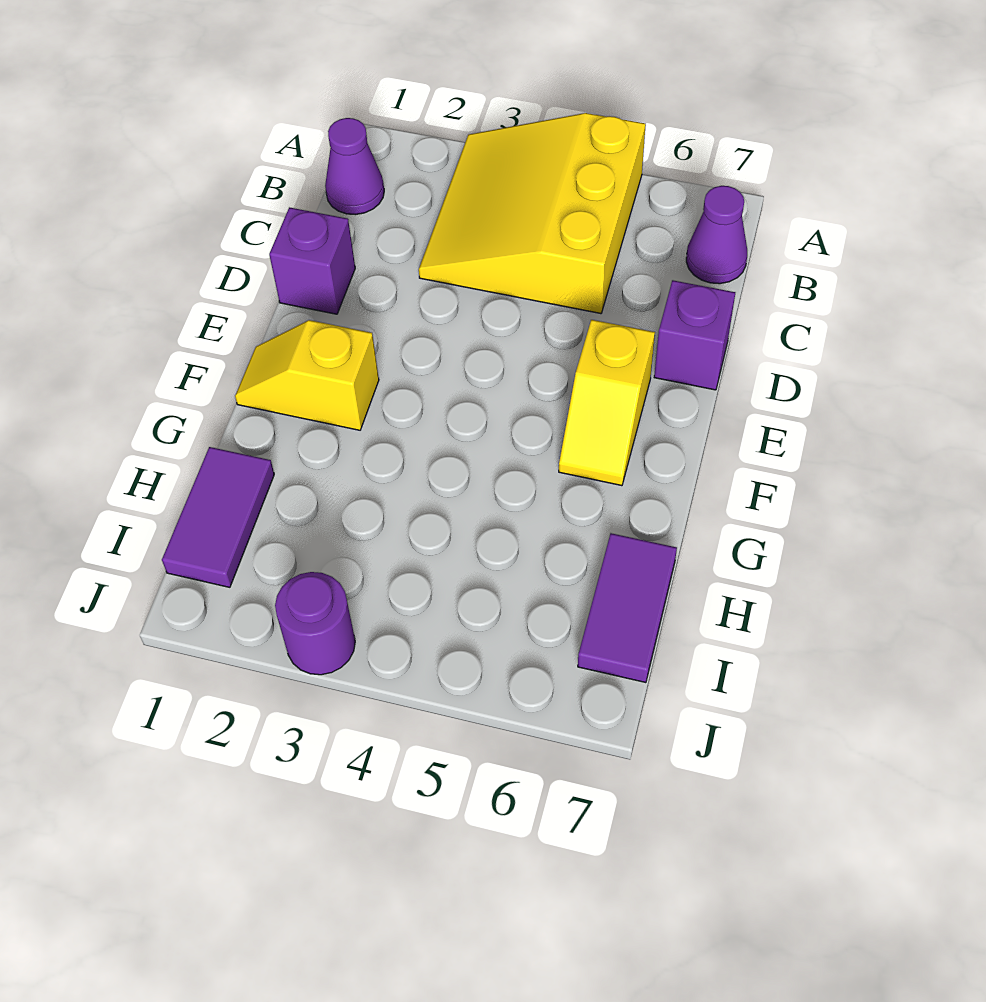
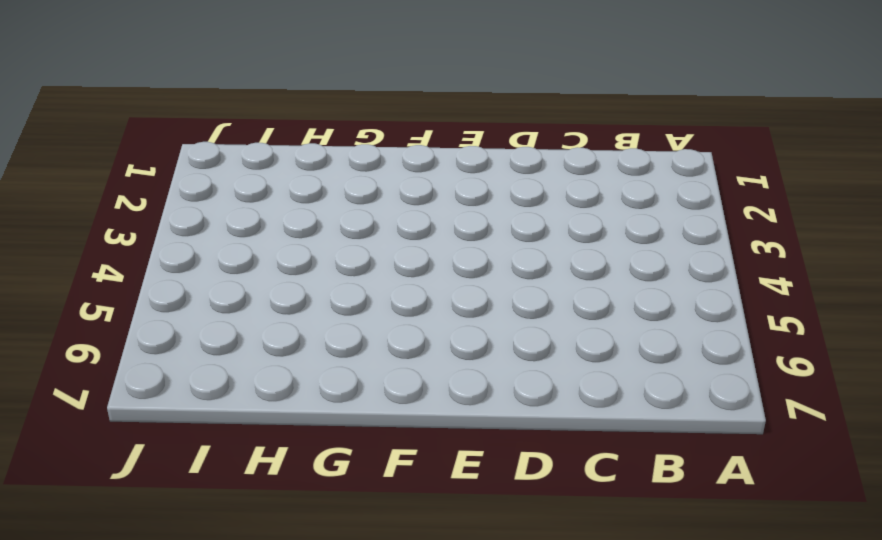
none -> yellow slope A3:C5 level 1 top 5
none -> purple cone B1 level 1

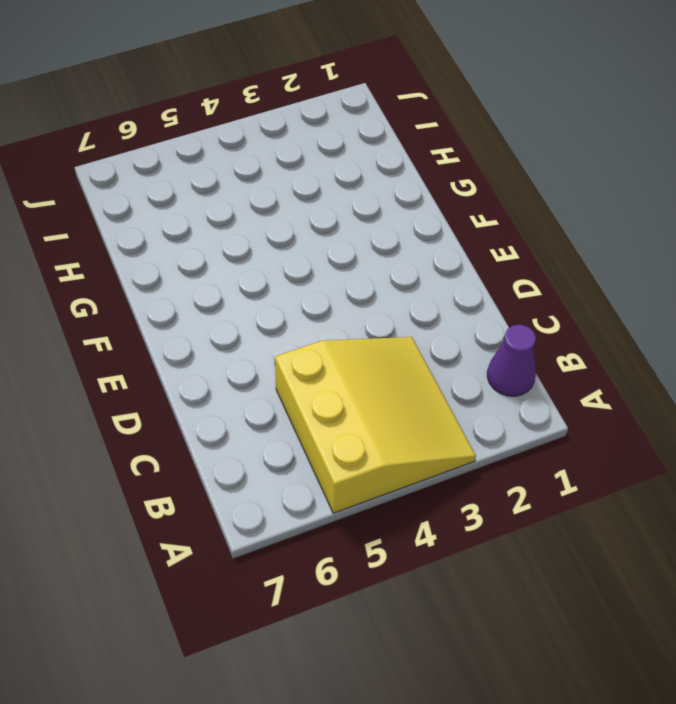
none -> purple cone B7 level 1
none -> purple brick D1 level 1

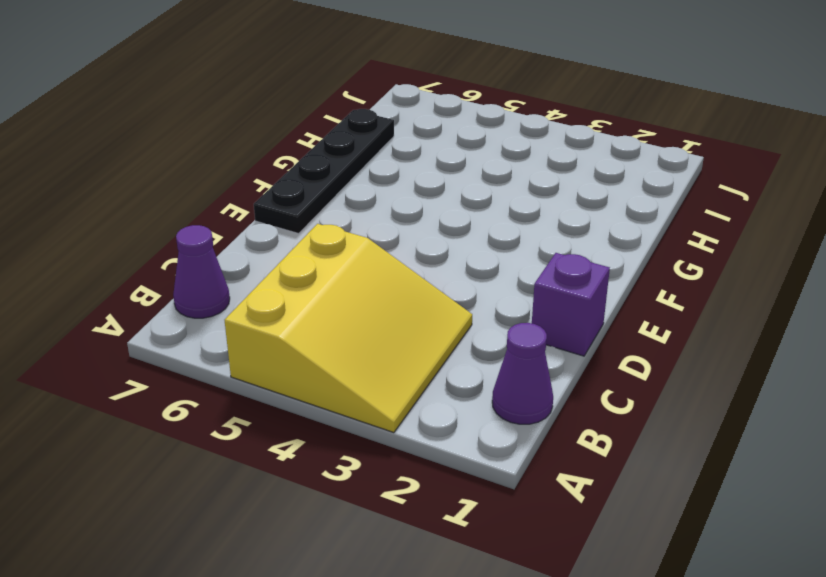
black plate E7:H7 level 1 -> purple tile H7:I7 level 1
none -> purple brick D7 level 1
none -> yellow slope E6:F6 level 1 top E

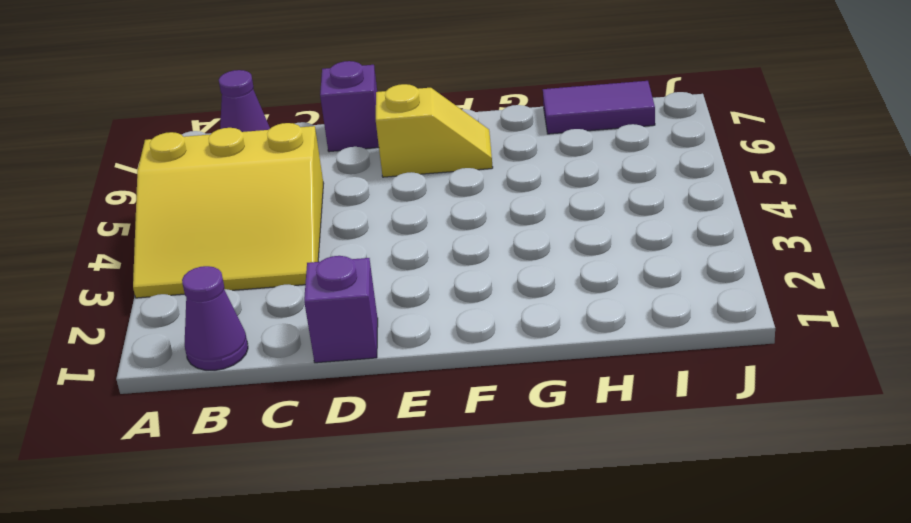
none -> yellow slope F1:F2 level 1 top 2
none -> purple tile H1:I1 level 1

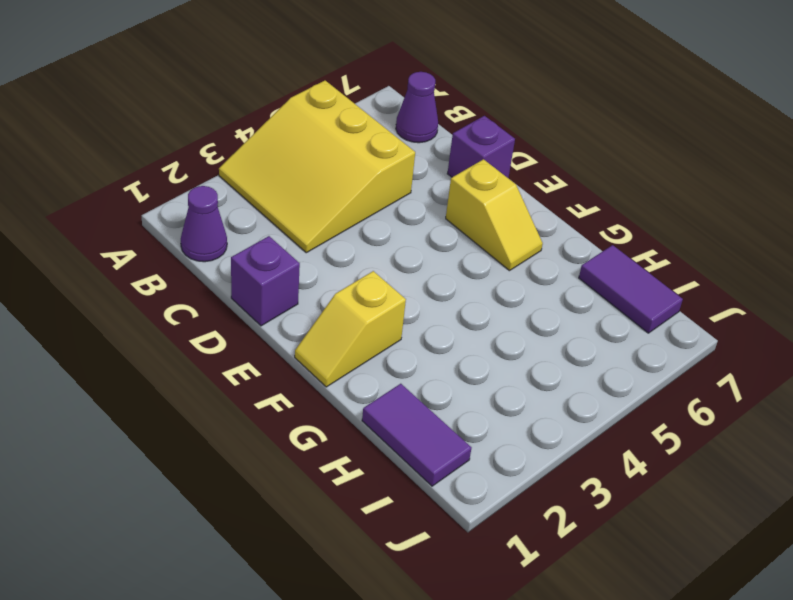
none -> purple round brick J3 level 1

